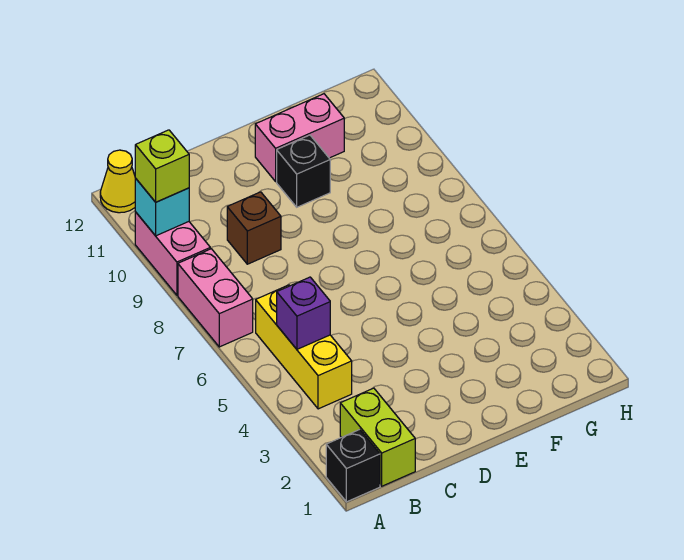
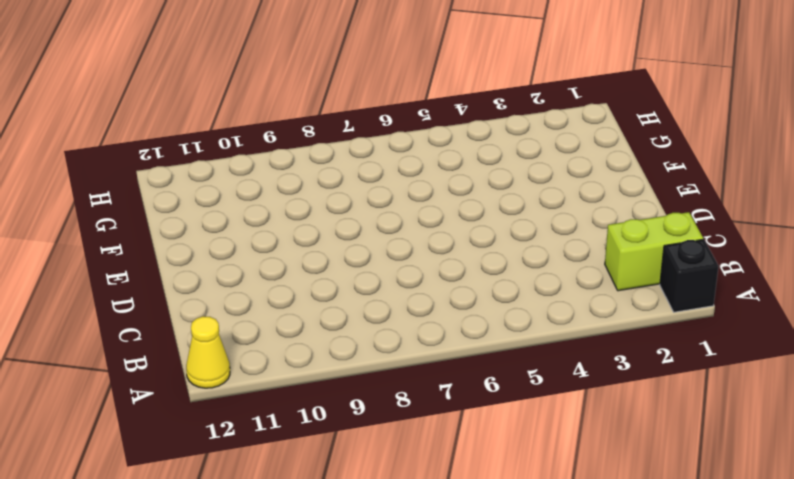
none -> pink brick A7:A8 level 1
none -> pink brick A9:A10 level 1
none -> yellow brick B4:B6 level 1

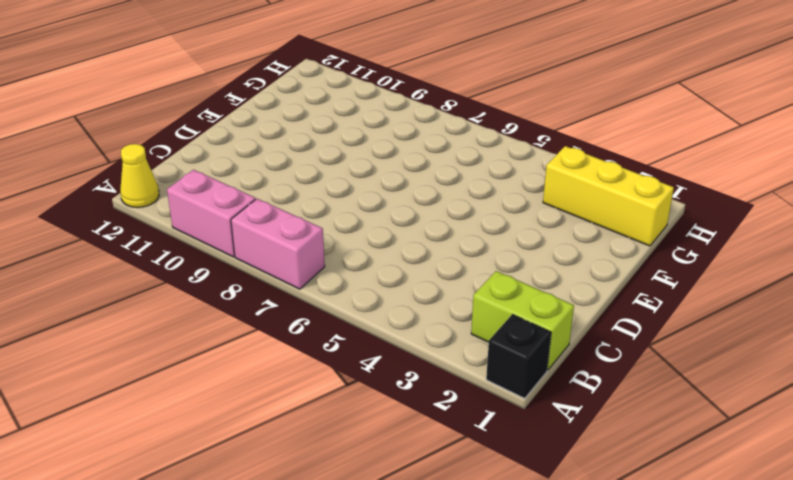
yellow brick G1:G3 level 1 -> yellow brick B4:B6 level 1
none -> brown brick C9 level 1
none -> black brick E10 level 1
none -> pink brick E11:F11 level 1

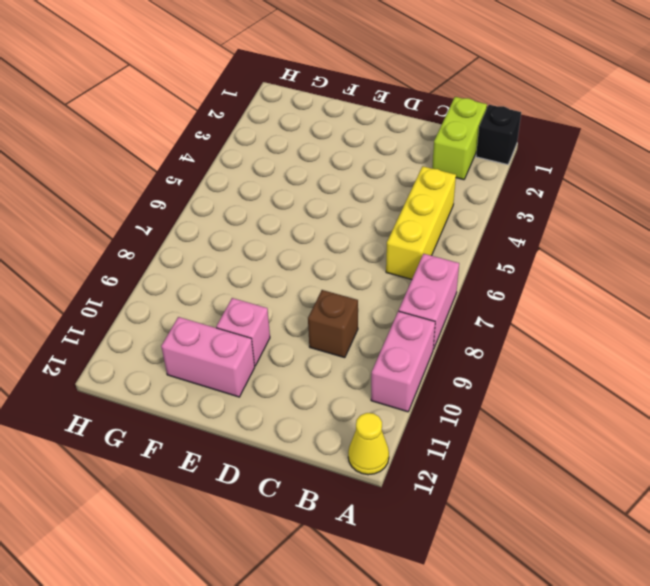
pink brick E10 level 1 -> black brick E10 level 1
none -> cyan brick A10 level 2
none -> purple brick B5 level 2
none -> lime brick A10 level 3

